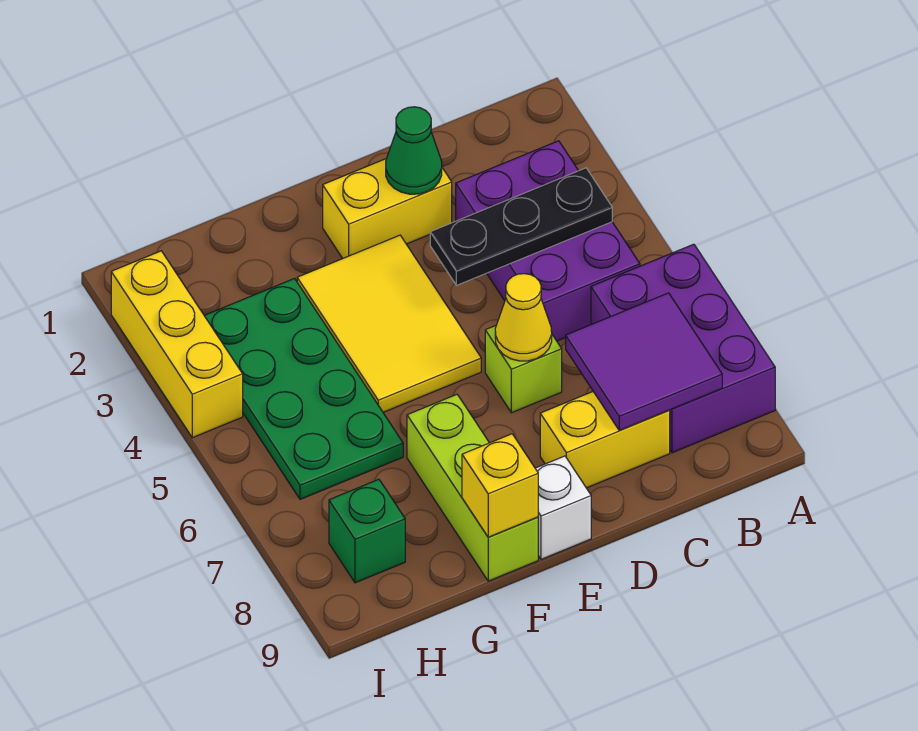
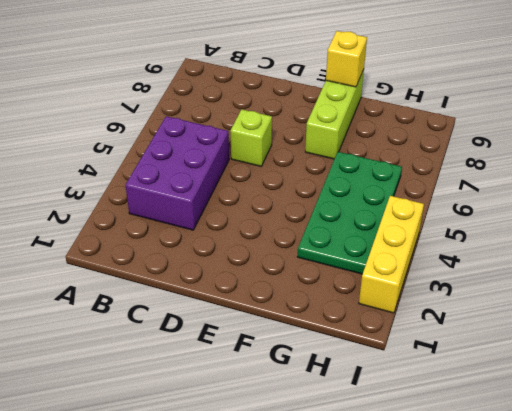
none -> purple brick A6:B8 level 1
none -> yellow brick C8:D8 level 1
none -> yellow brick D2:E2 level 1

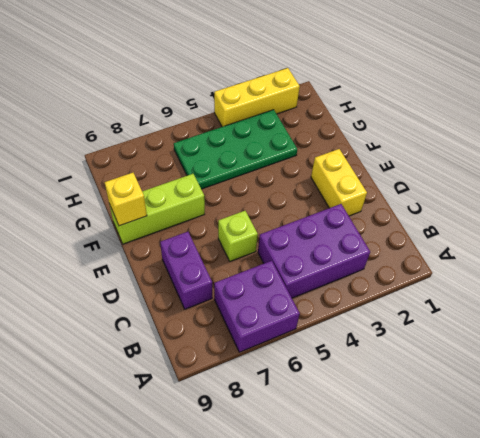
purple brick A6:B7 level 1 -> purple brick A6:B8 level 1
purple brick C8:D8 level 1 -> yellow brick C8:D8 level 1
none -> yellow tile E3:F5 level 1
none -> white brick E9 level 1
none -> green brick H8 level 1

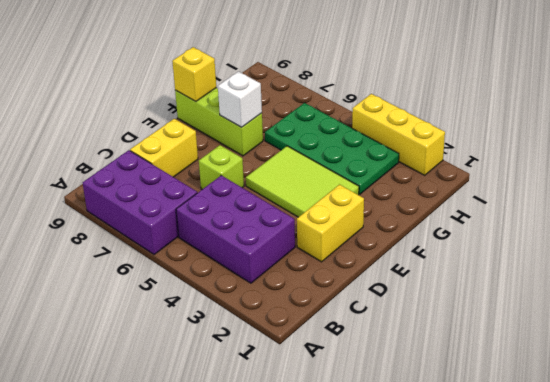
lime tile E3:F5 level 1 -> yellow tile E3:F5 level 1
white brick F7 level 2 -> white brick E9 level 1
none -> green brick H8 level 1
none -> black plate B4:D4 level 2
none -> purple tile B7:C8 level 2

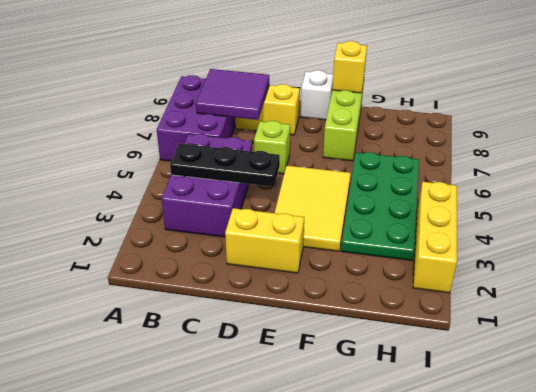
none -> green brick H8 level 1
none -> green cone D2 level 2
none -> yellow cone D6 level 2

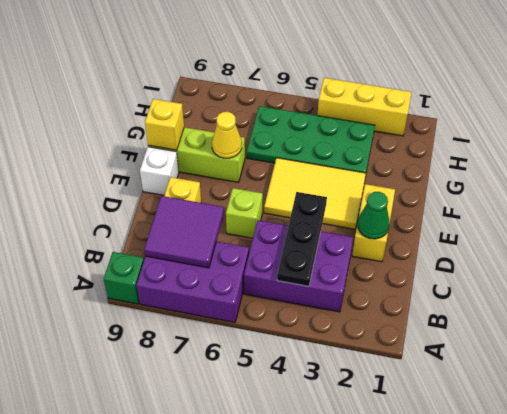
green brick A9 level 1 -> green brick H8 level 1
yellow cone F7 level 2 -> yellow cone D6 level 2

